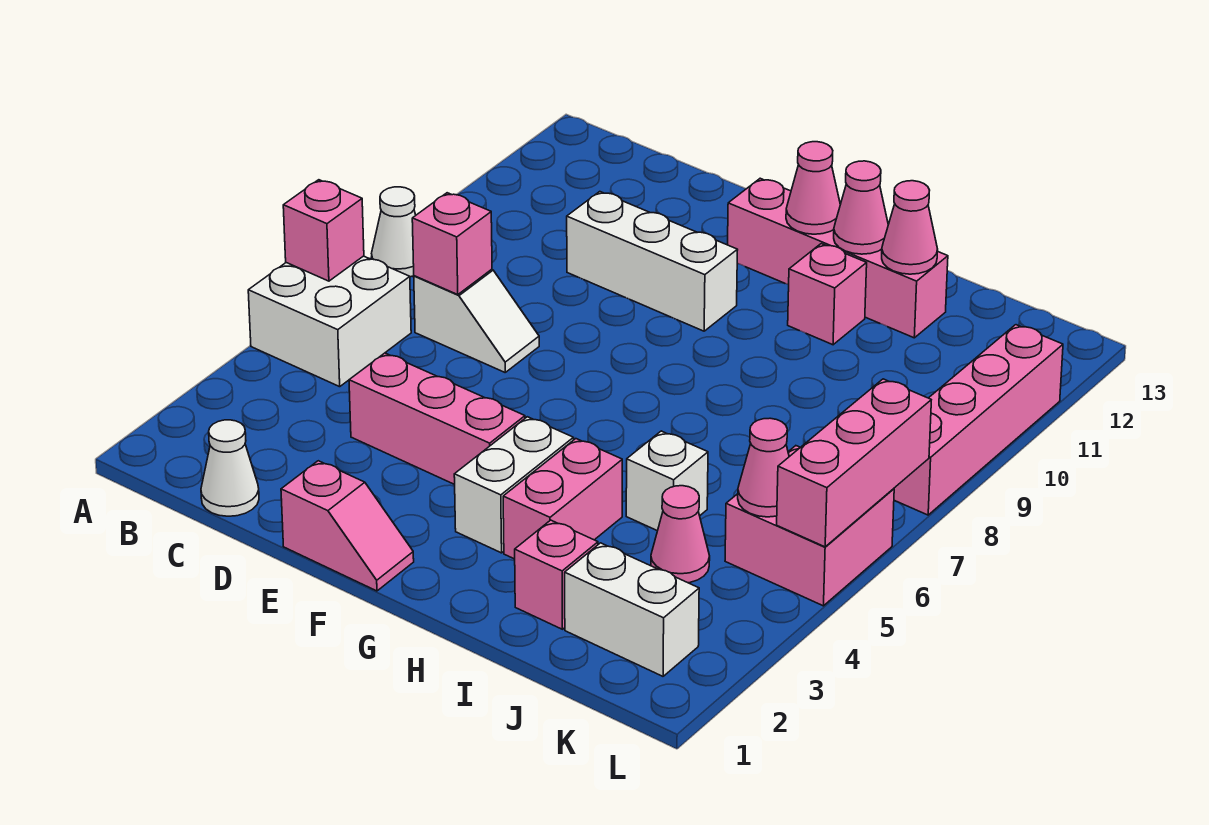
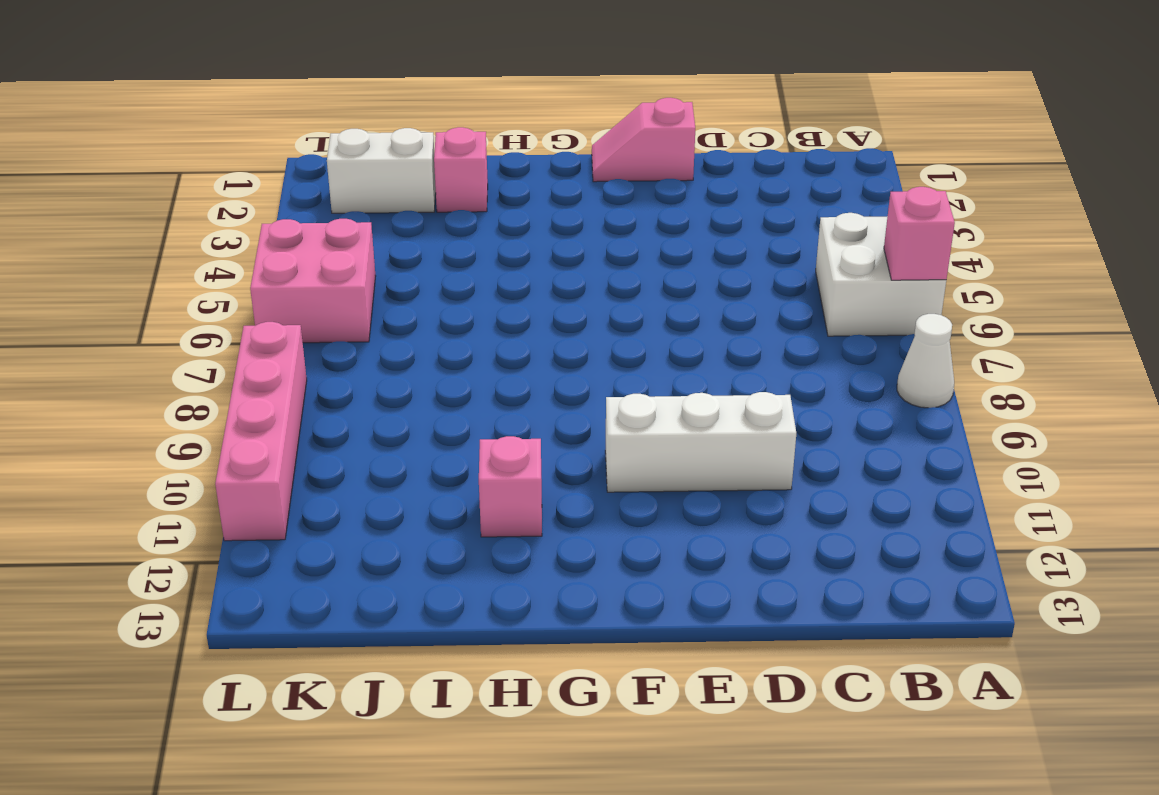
none -> white cone C1 level 1
none -> white slope C7:D7 level 1 top C
none -> pink brick D4:F4 level 1

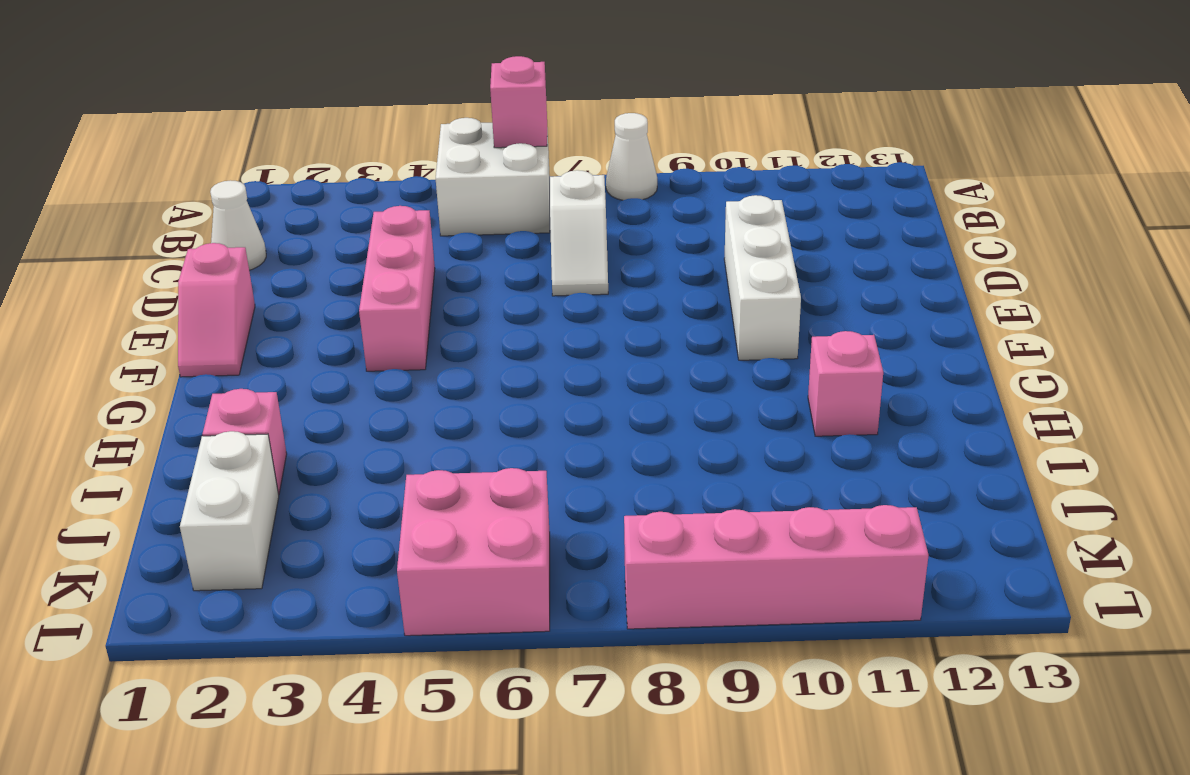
none -> pink brick F12:I12 level 1
none -> white brick G3:G4 level 1
none -> pink brick H3:H4 level 1

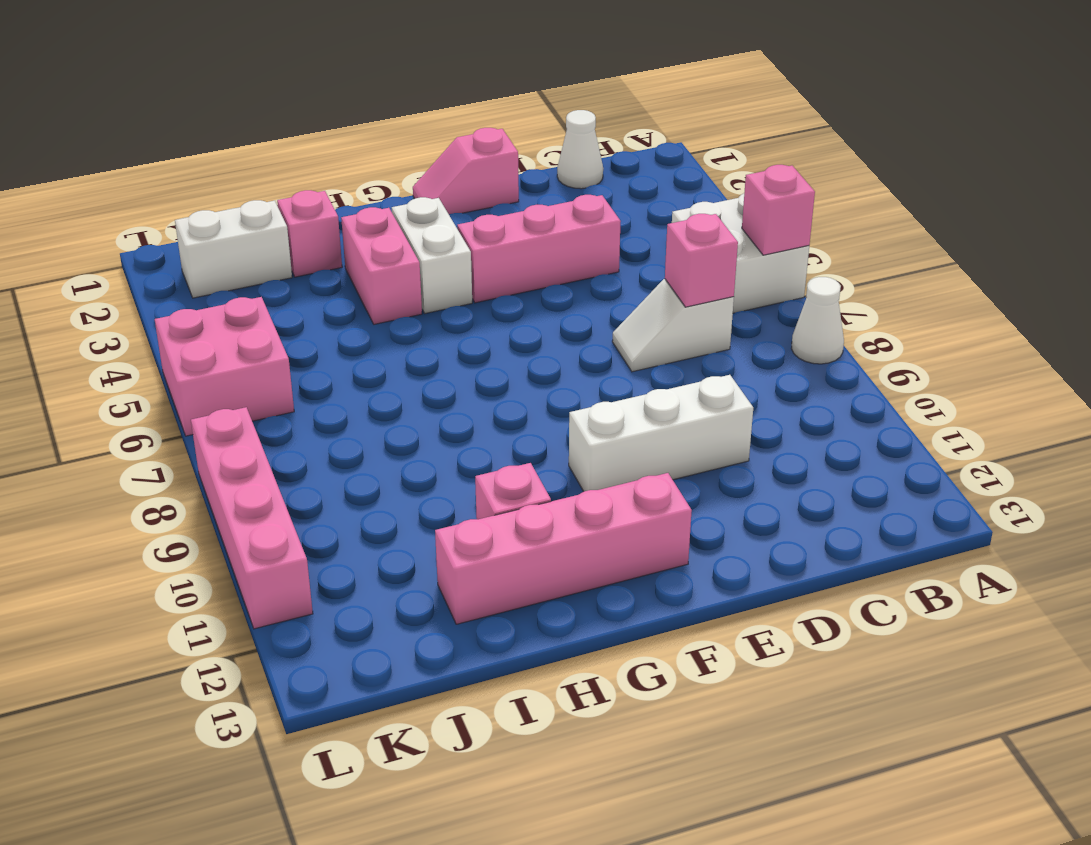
none -> white brick I5 level 1
none -> pink cone J4 level 1
none -> pink cone G12 level 2

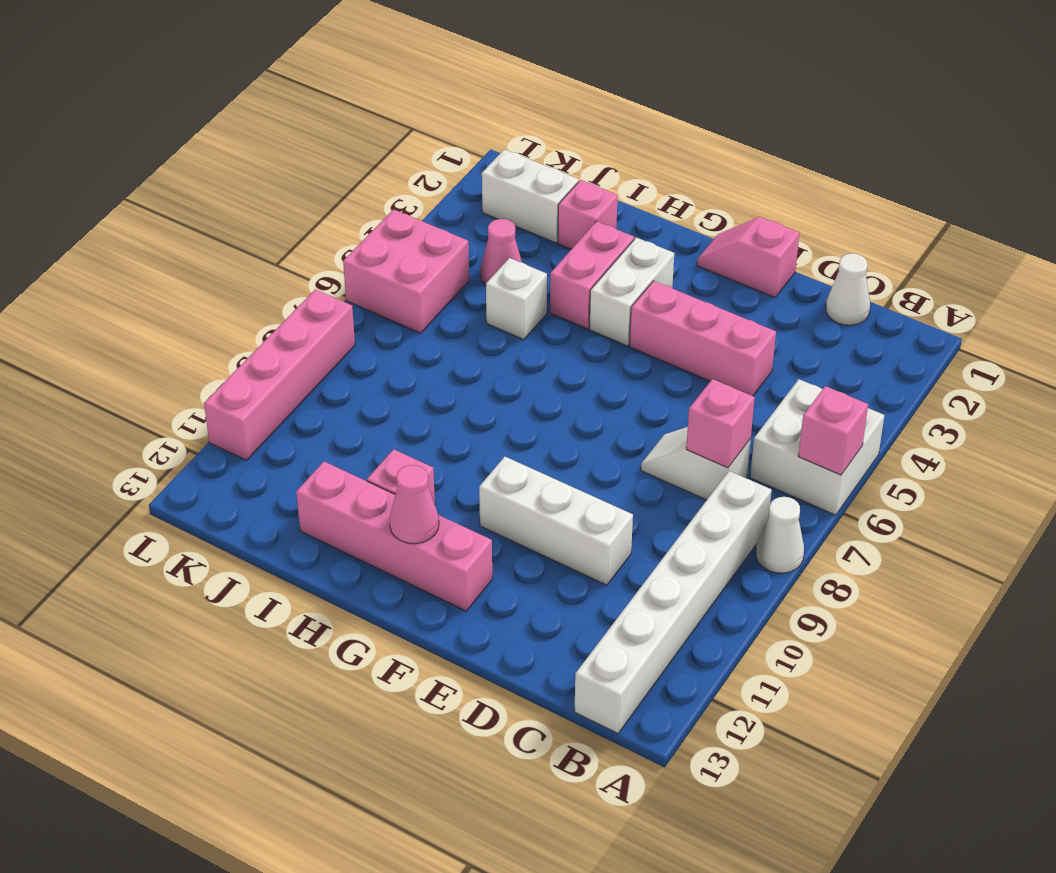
white brick B8:B13 level 1 -> none
none -> pink cone H12 level 2
none -> pink cone I12 level 2
none -> pink cone K5 level 2

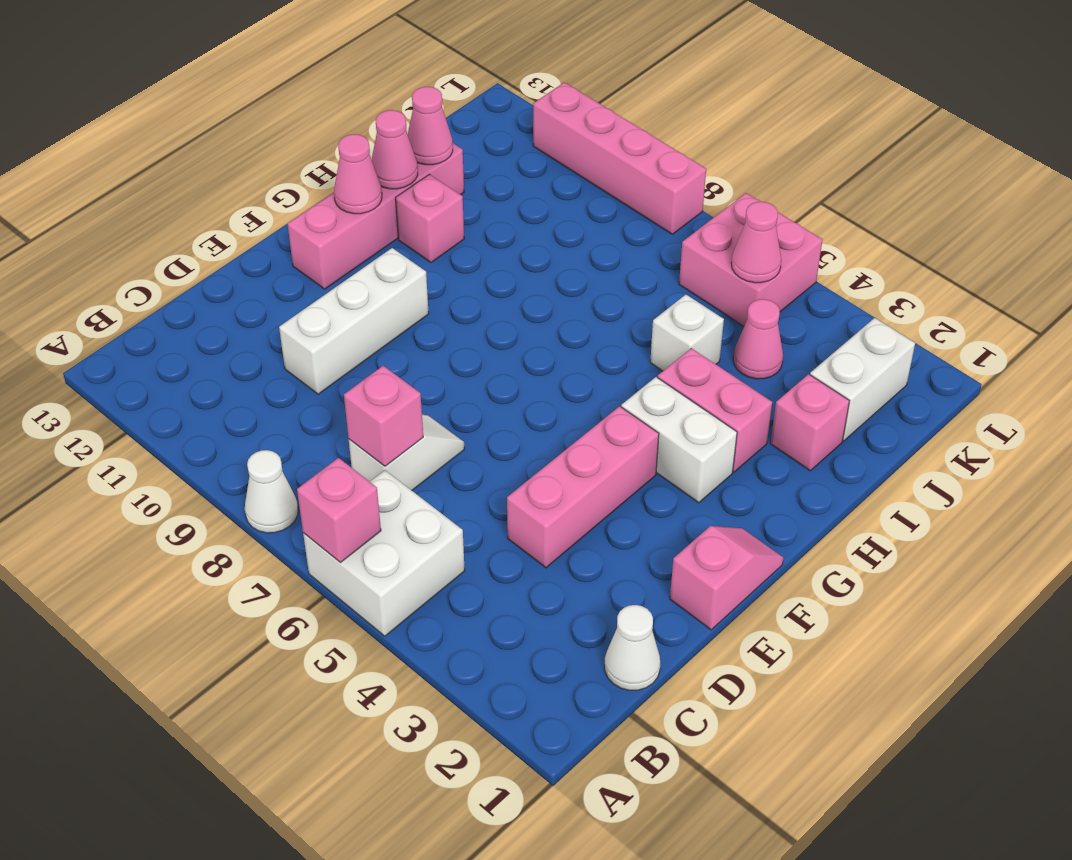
none -> pink brick L5:L7 level 2

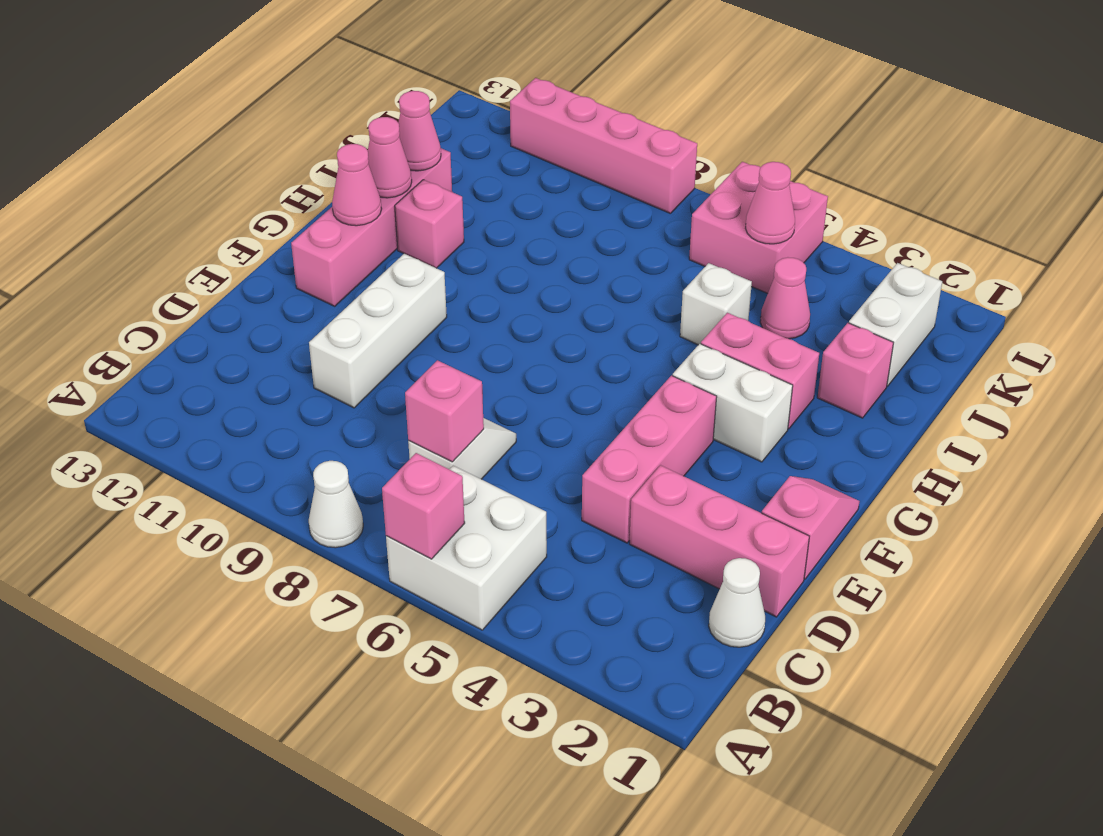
pink brick D1:D3 level 1 -> pink brick L5:L7 level 2

